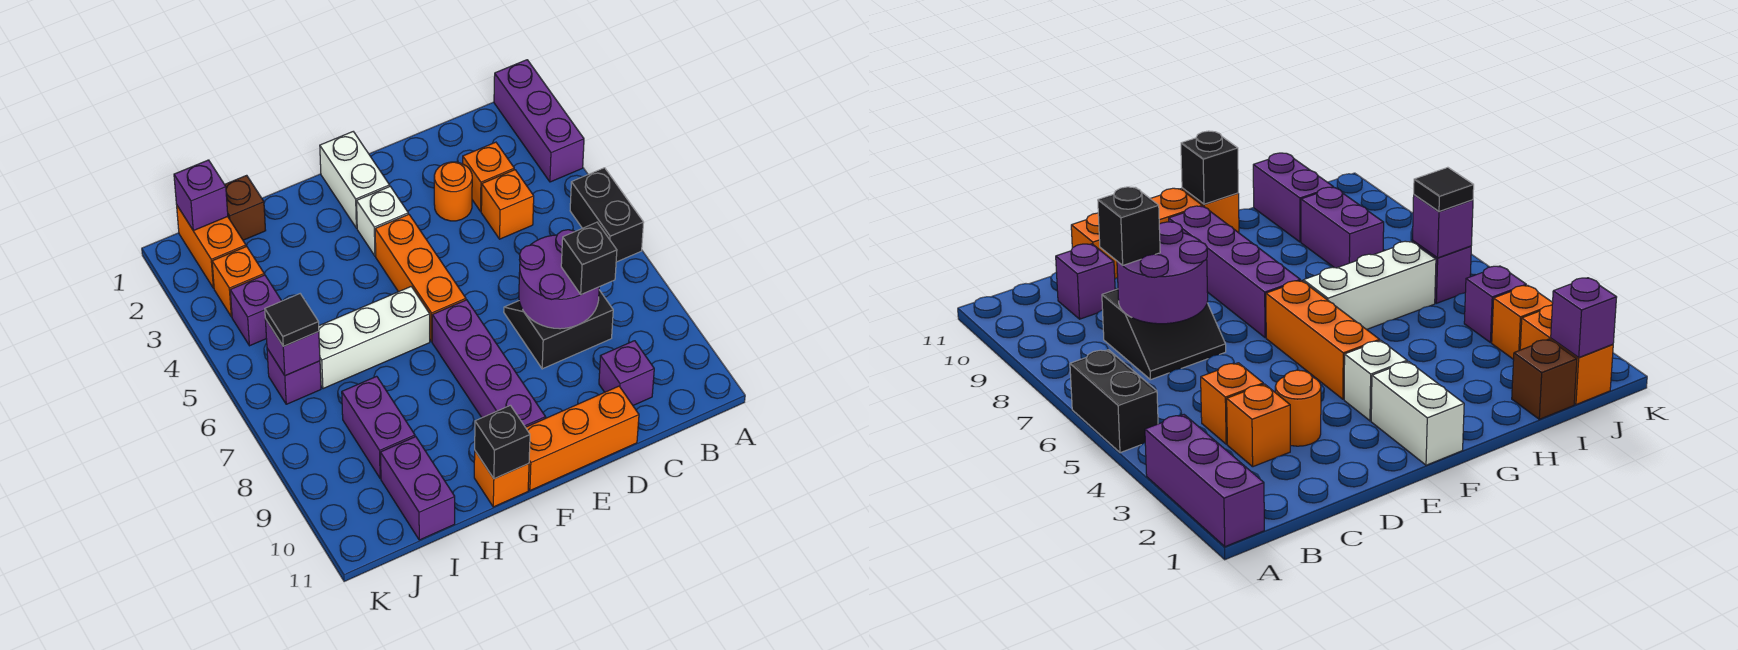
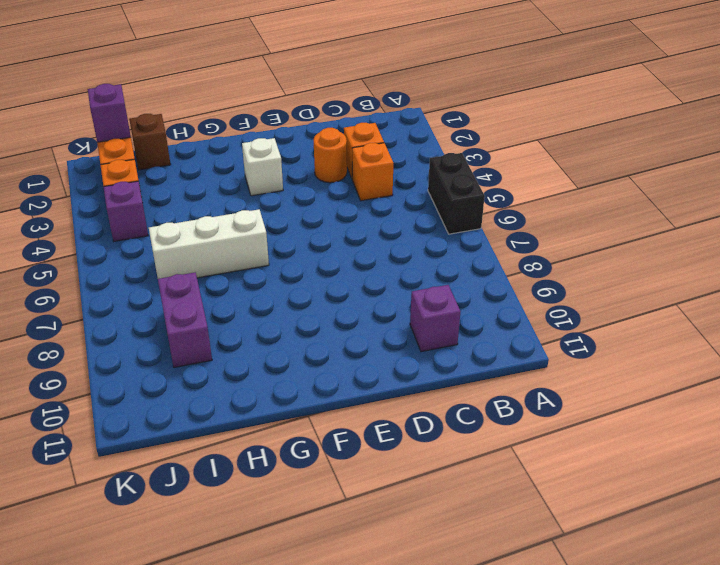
none -> purple brick A1:A3 level 1
none -> black slope C7:D8 level 1 top 8
none -> orange brick D11:F11 level 1

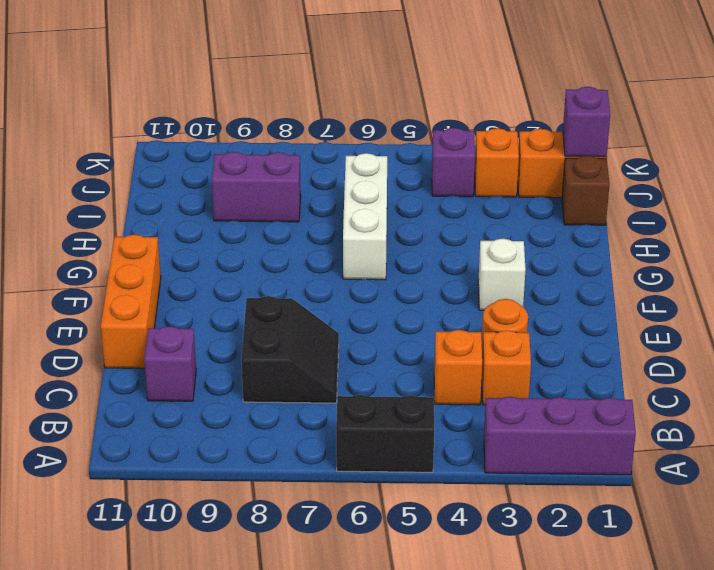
none -> white brick F1:F2 level 1
none -> orange brick F4:F6 level 1
none -> purple brick F7:F10 level 1

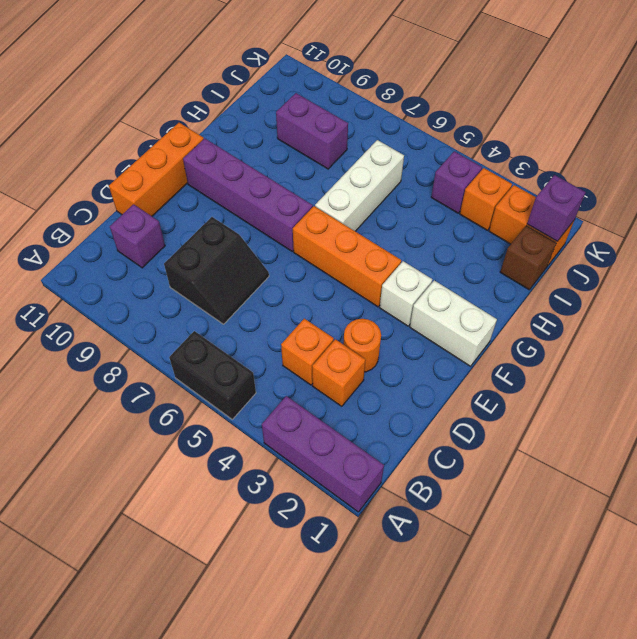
none -> orange brick G11 level 1
none -> purple brick I10:I11 level 1
none -> purple brick J6 level 1

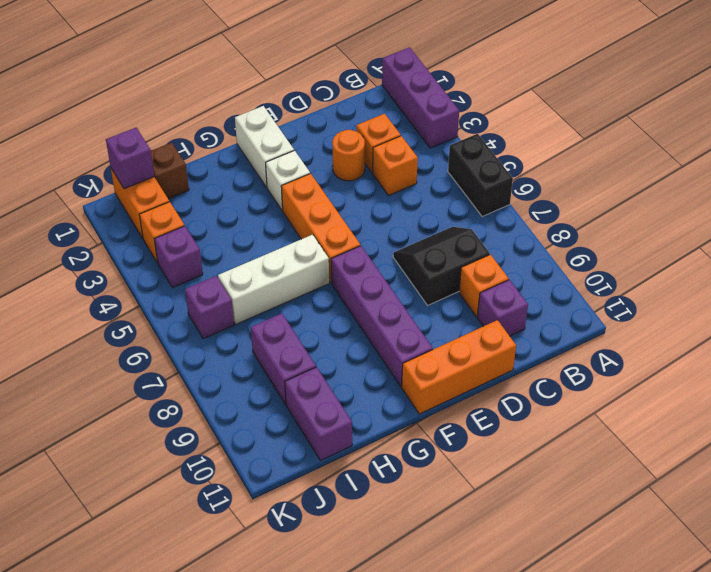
orange brick C9 level 1 -> orange brick G11 level 1
none -> purple round brick C7:D8 level 2
none -> black brick G11 level 2
none -> purple brick J6 level 2

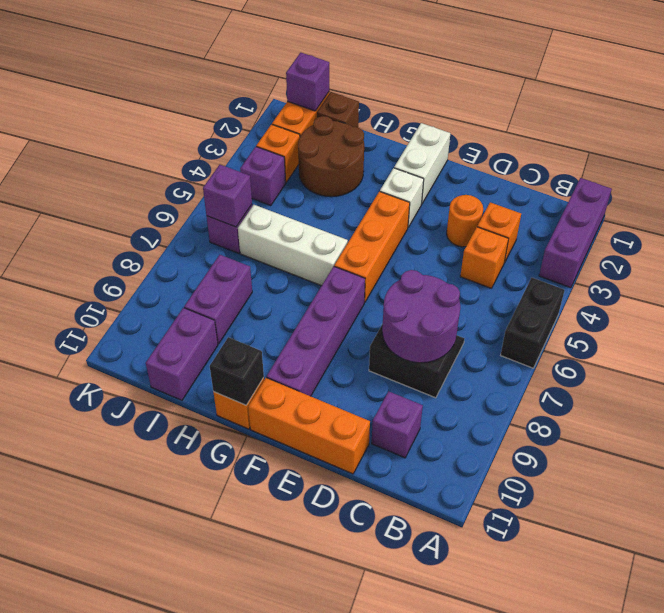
brown round brick H2:I3 level 1 -> none
none -> black brick C8 level 3
none -> black tile J6 level 3

